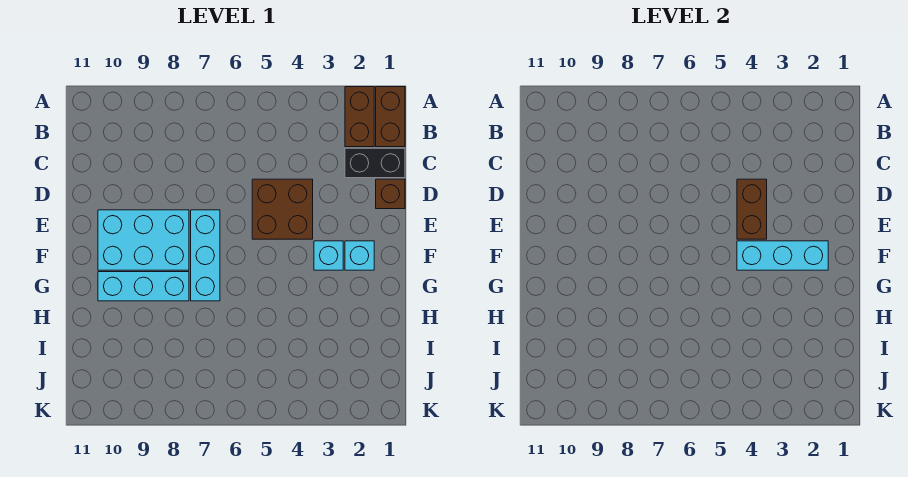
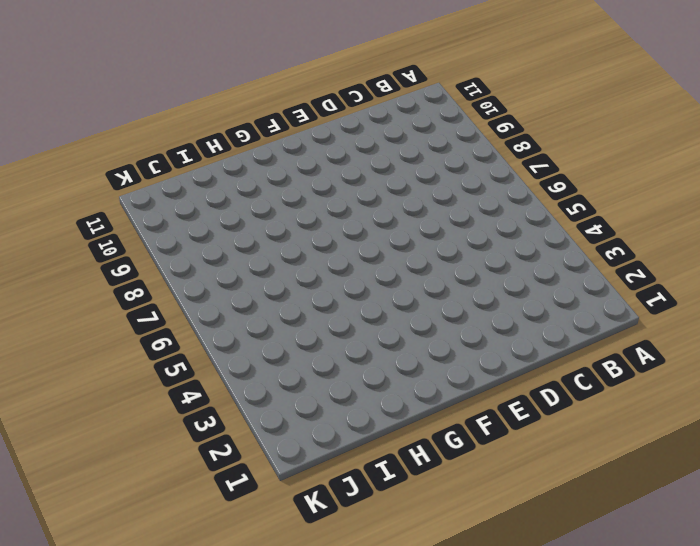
none -> brown brick A1:B1 level 1
none -> brown brick A2:B2 level 1
none -> black brick C1:C2 level 1

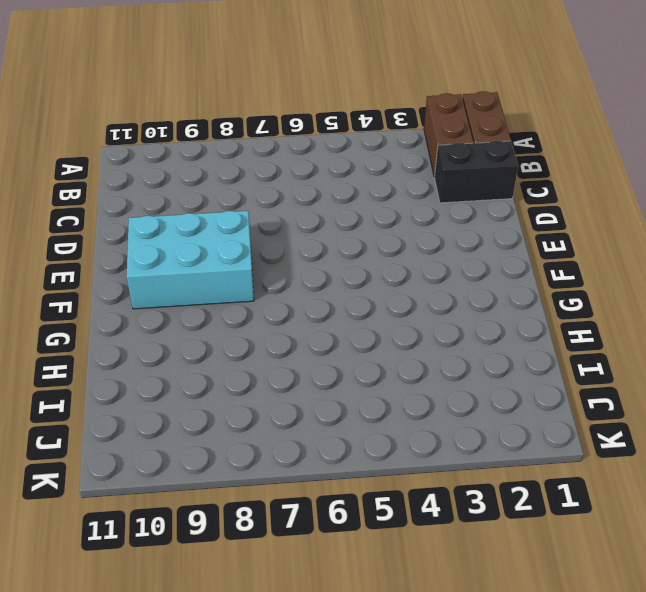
none -> brown brick D1 level 1
none -> brown brick D4:E5 level 1
none -> cyan brick E7:G7 level 1

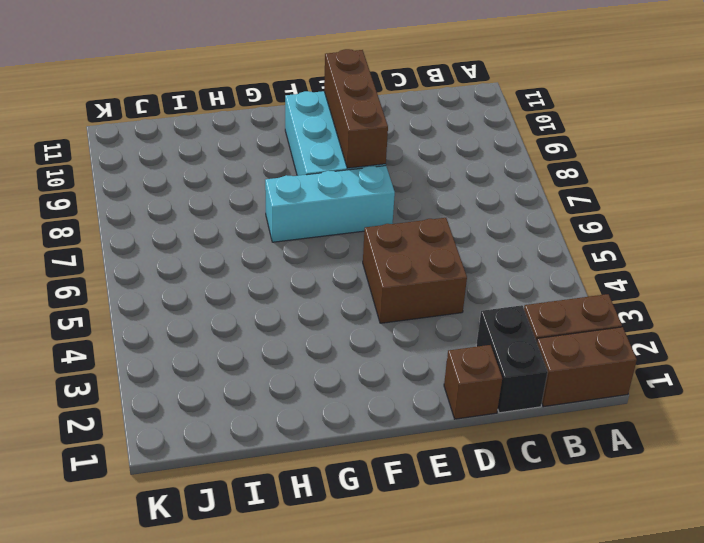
brown brick E8:E10 level 2 -> none
none -> cyan brick F2 level 1
none -> cyan brick F3 level 1
none -> cyan brick G8:G10 level 1

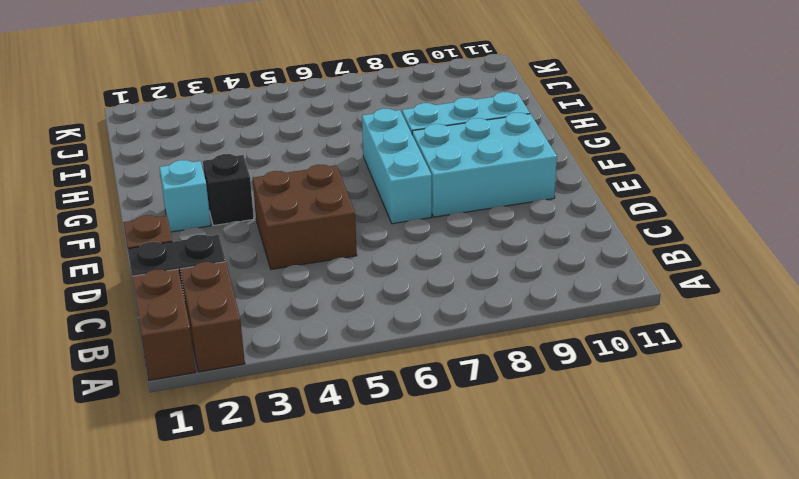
black brick F3 level 1 -> cyan brick F3 level 1
none -> brown brick D4:E4 level 2
none -> cyan brick F2:F4 level 2

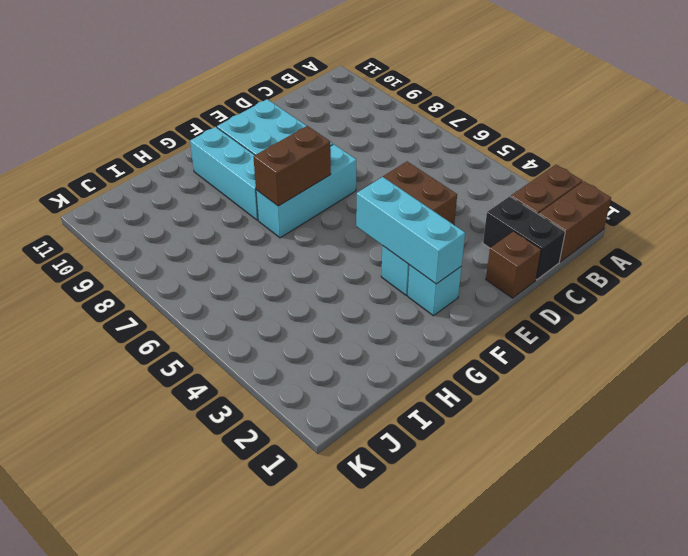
brown brick F7:G7 level 2 -> brown brick D4:E4 level 2

